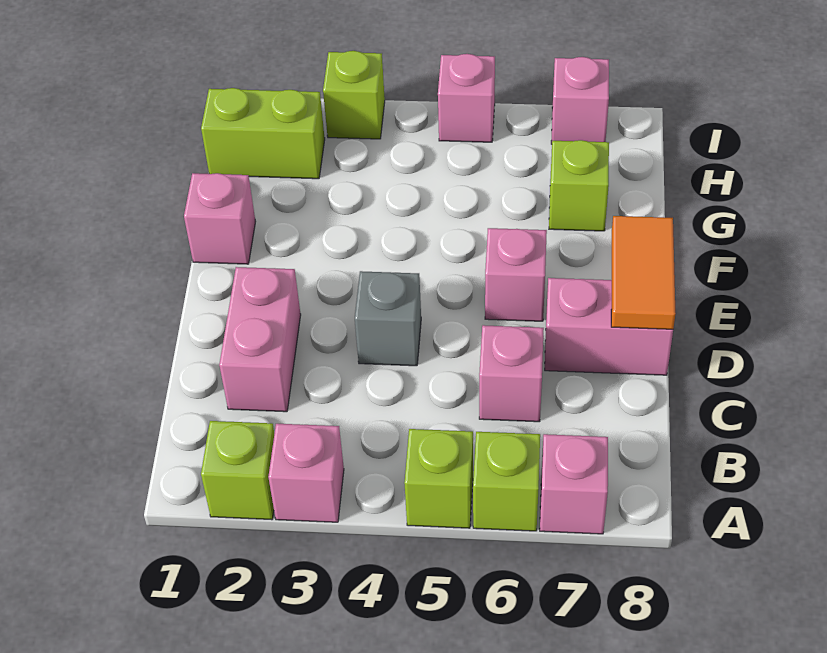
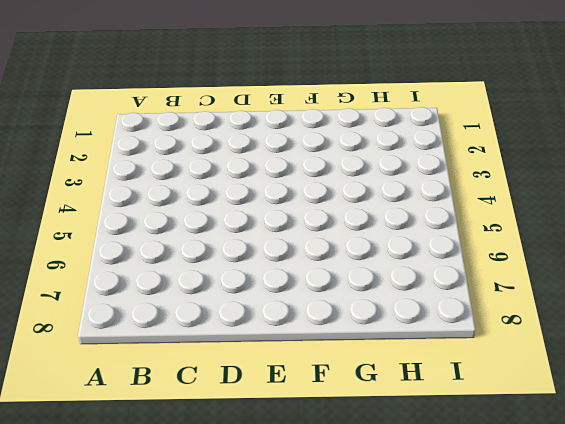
none -> lime brick A2 level 1
none -> pink brick A3 level 1
none -> lime brick A5 level 1

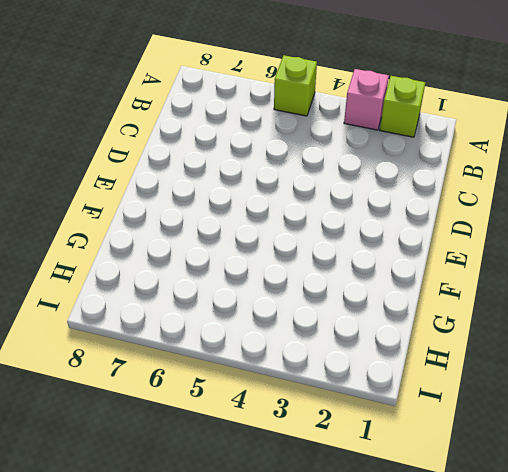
none -> lime brick A6 level 1
none -> pink brick A7 level 1
none -> pink brick C2:D2 level 1

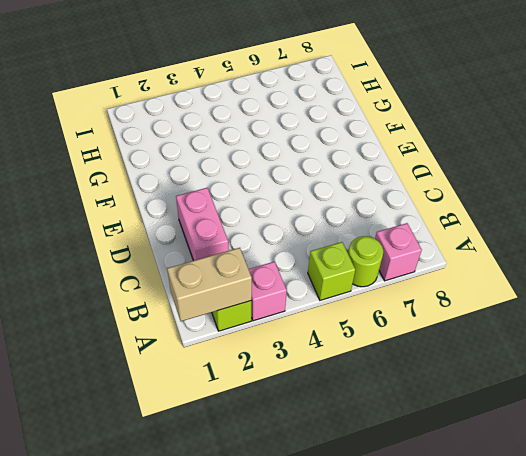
tan brick A1:A2 level 2 -> none
lime round brick A6 level 1 -> lime brick A6 level 1
none -> pink brick C6 level 1
none -> grey brick D4 level 1
none -> pink brick D7:D8 level 1

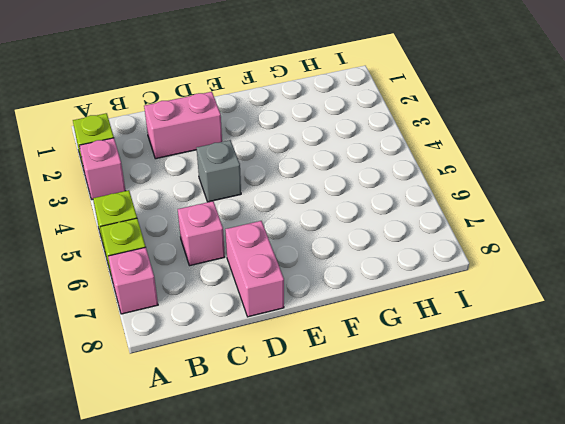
none -> pink brick E6 level 1
none -> pink brick F1 level 1
none -> lime brick G7 level 1

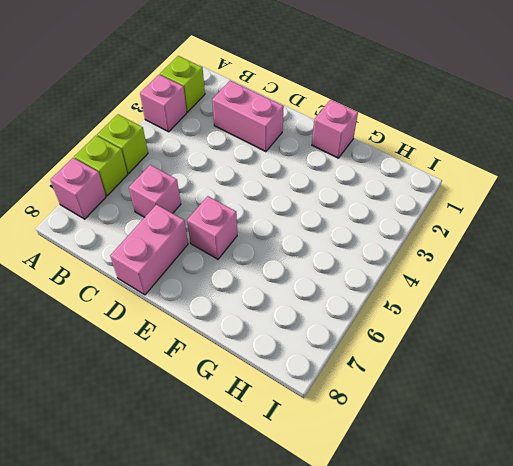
none -> grey brick D4 level 1
none -> lime brick G7 level 1
none -> lime brick H1:H2 level 1

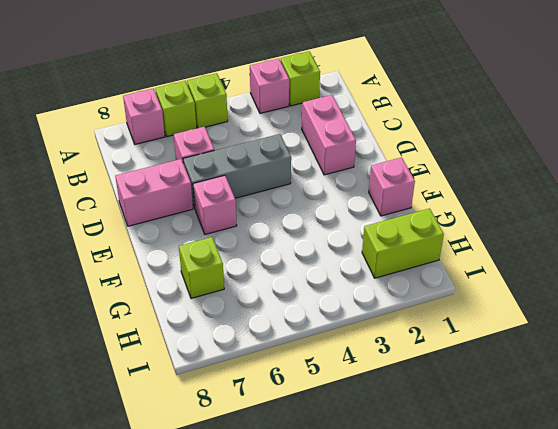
grey brick D4:D6 level 1 -> grey brick D4 level 1
none -> lime brick I3 level 1
none -> pink brick I5 level 1
none -> pink brick I7 level 1

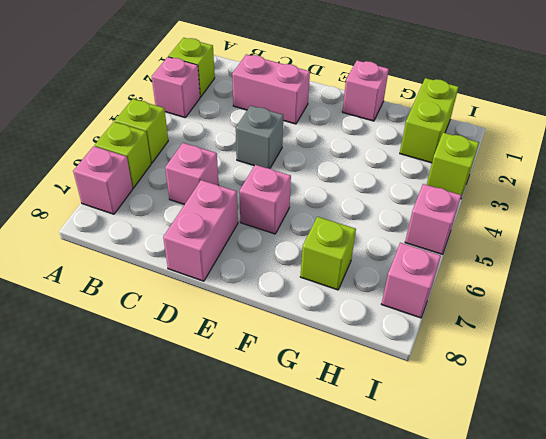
none -> orange tile D8:E8 level 2

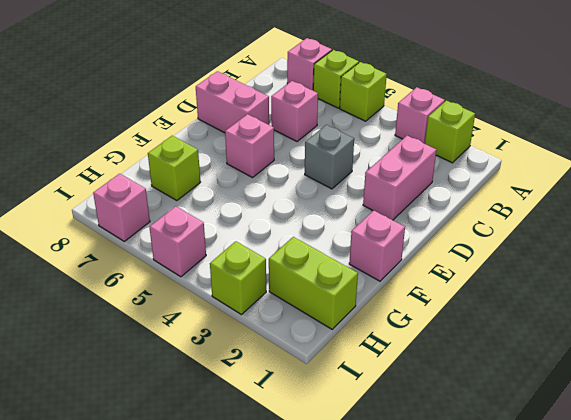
none -> orange tile D8:E8 level 2

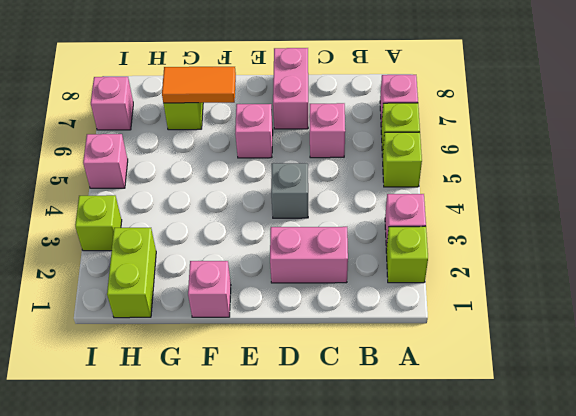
orange tile F7:G7 level 2 -> orange tile D8:E8 level 2

